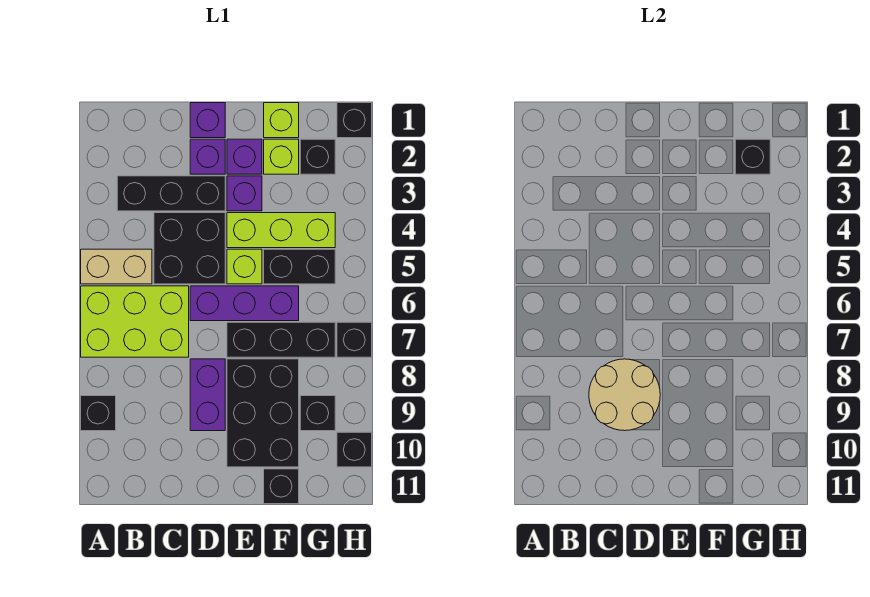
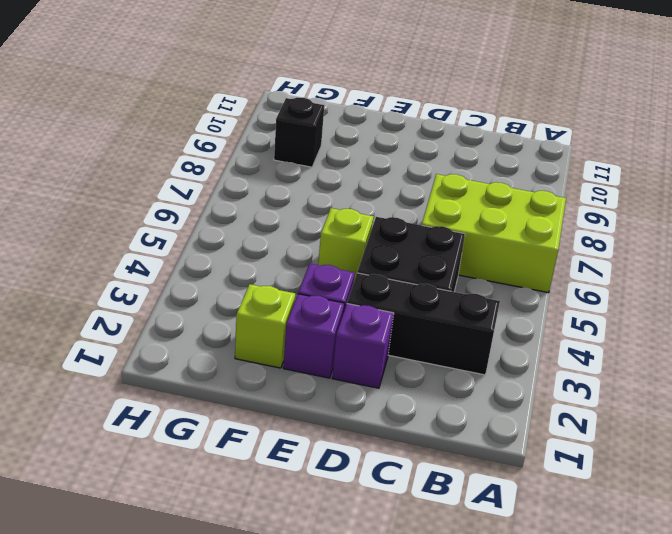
none -> tan brick A5:B5 level 1
none -> black brick A9 level 1
none -> purple brick D1 level 1

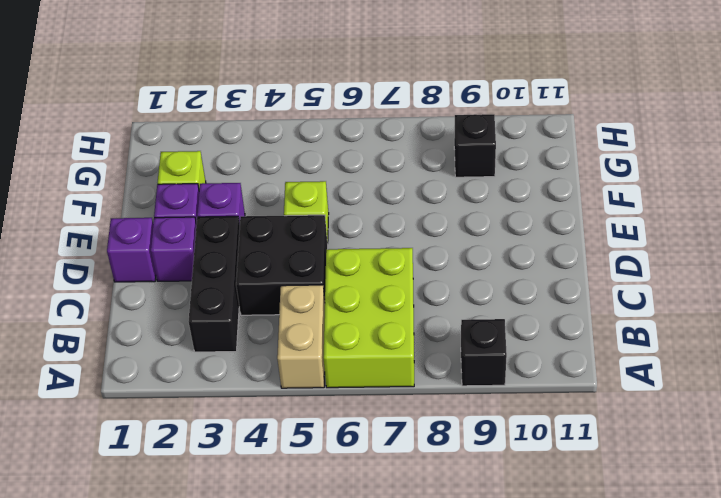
none -> purple brick D6:F6 level 1
none -> purple brick D8:D9 level 1
none -> lime brick E4:G4 level 1

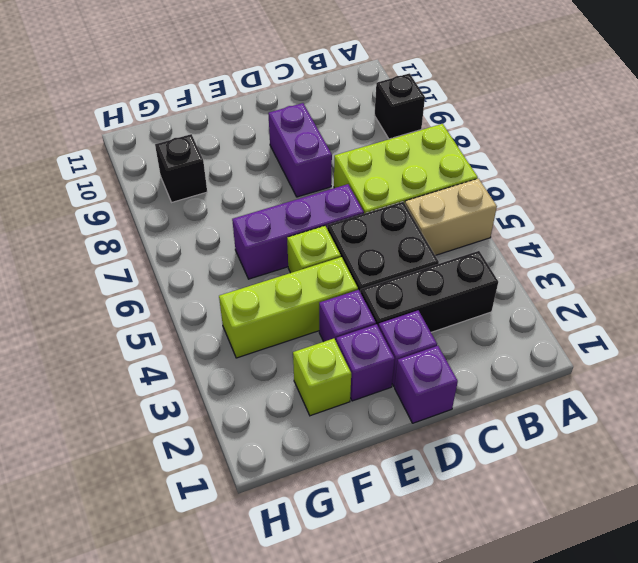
none -> black brick E7:G7 level 1
none -> black brick E8:F10 level 1
none -> lime brick F1 level 1

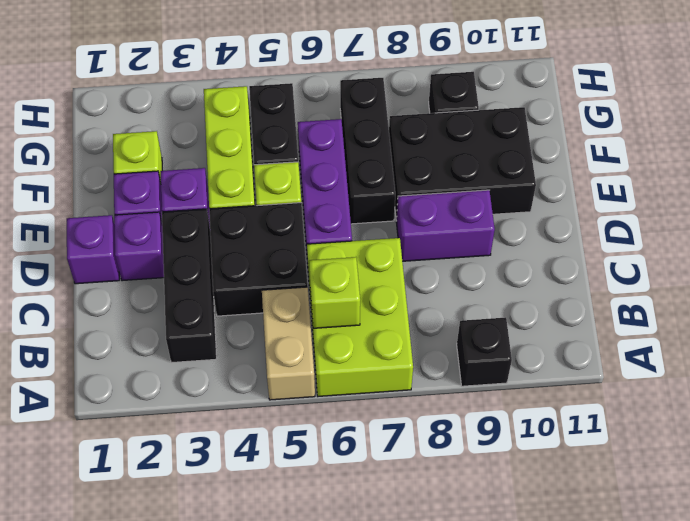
lime brick B6 level 2 -> lime brick F1 level 1
none -> black brick F11 level 1
none -> black brick G2 level 1
none -> black brick H1 level 1

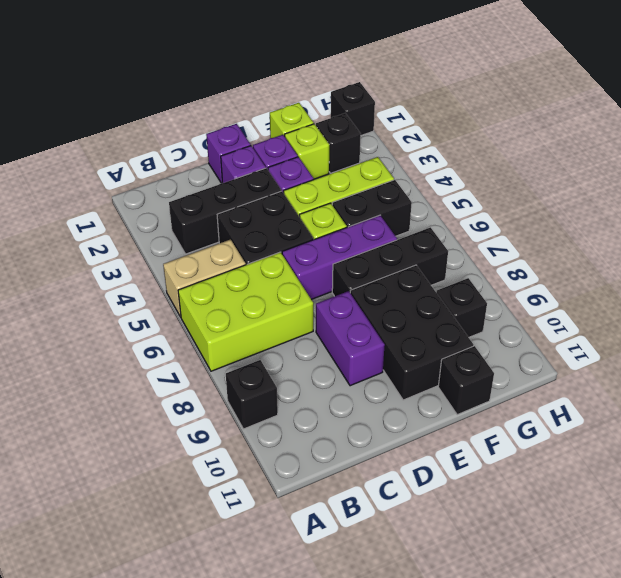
none -> black brick H7 level 1
none -> black brick H10 level 1
none -> tan round brick C8:D9 level 2

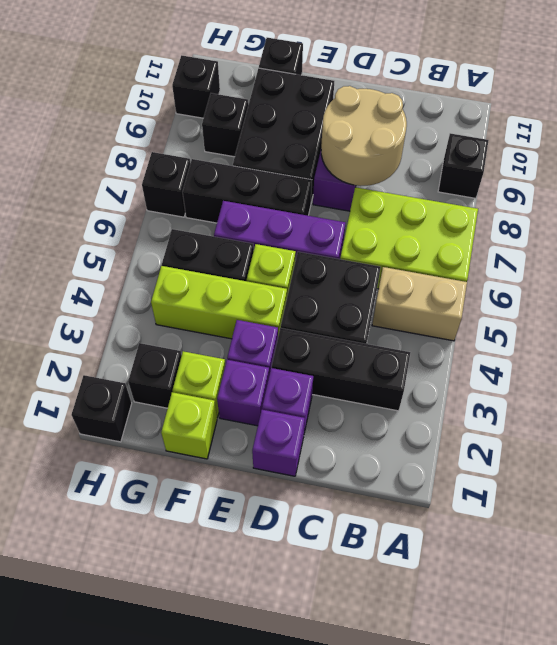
none -> black brick G2 level 2

